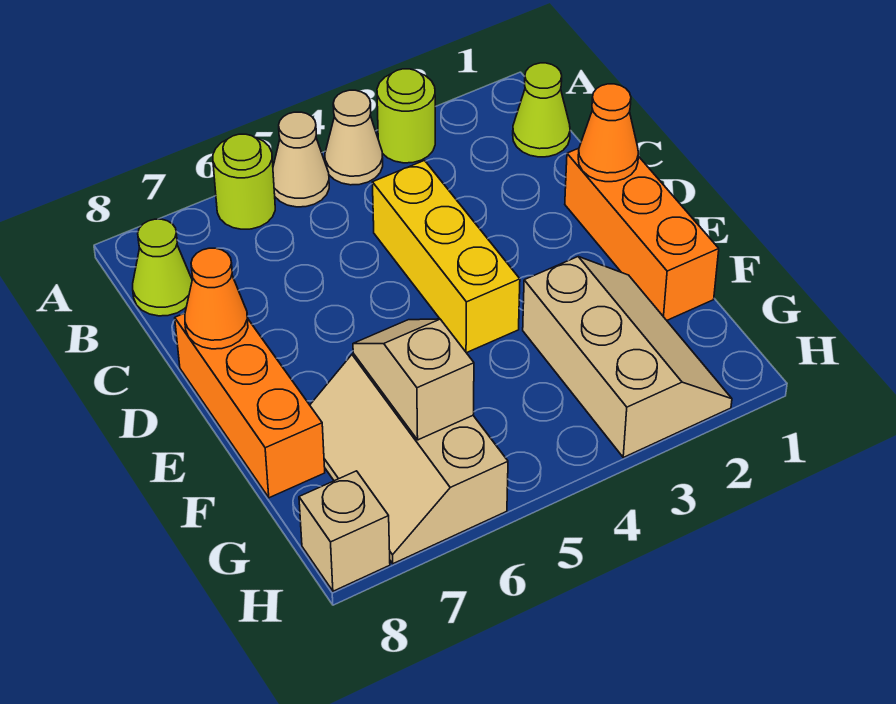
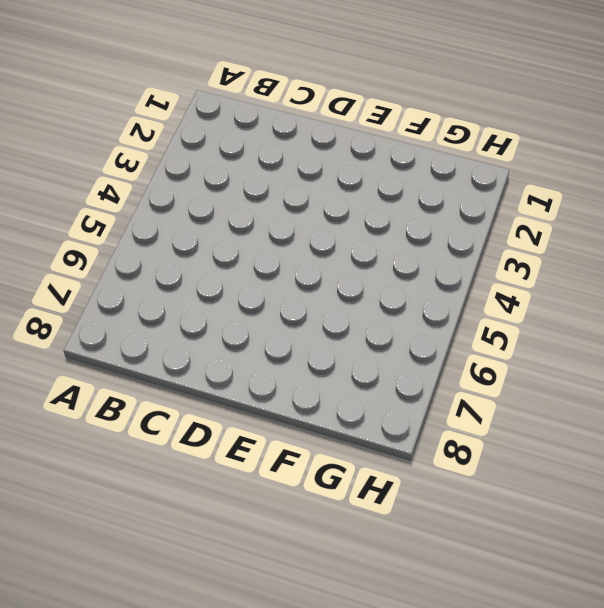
none -> lime round brick A3 level 1
none -> tan cone A4 level 1
none -> tan cone A5 level 1

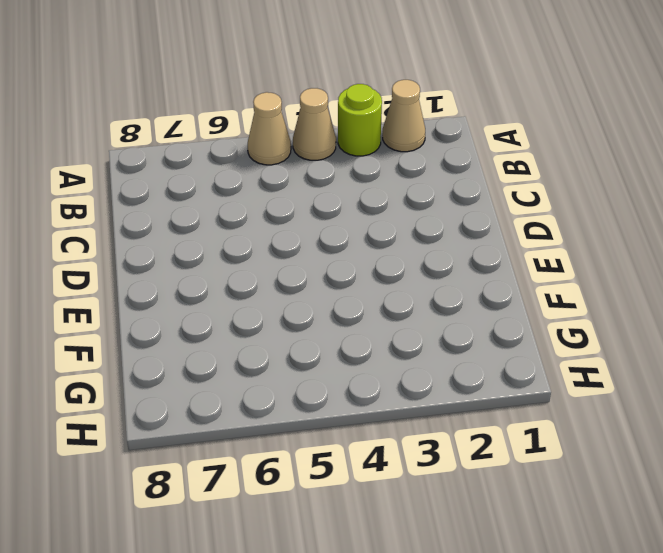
tan cone A2 level 1 -> none
none -> lime round brick A6 level 1
none -> lime cone B1 level 1
none -> lime cone B8 level 1

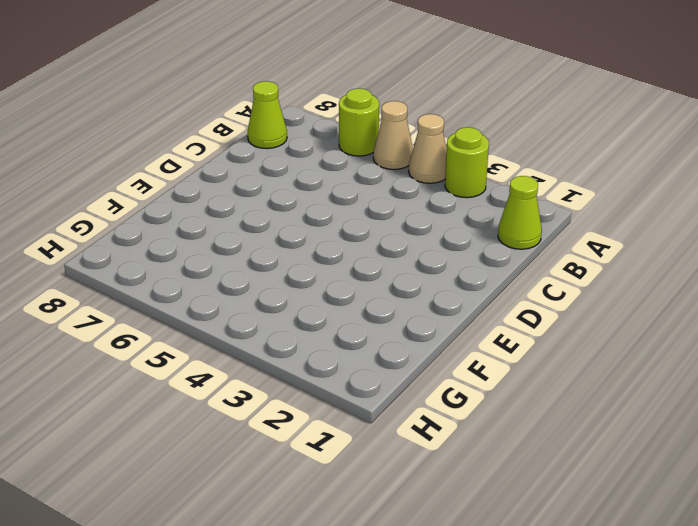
none -> yellow brick C4:E4 level 1
none -> orange brick D1:F1 level 1
none -> orange brick D8:F8 level 1

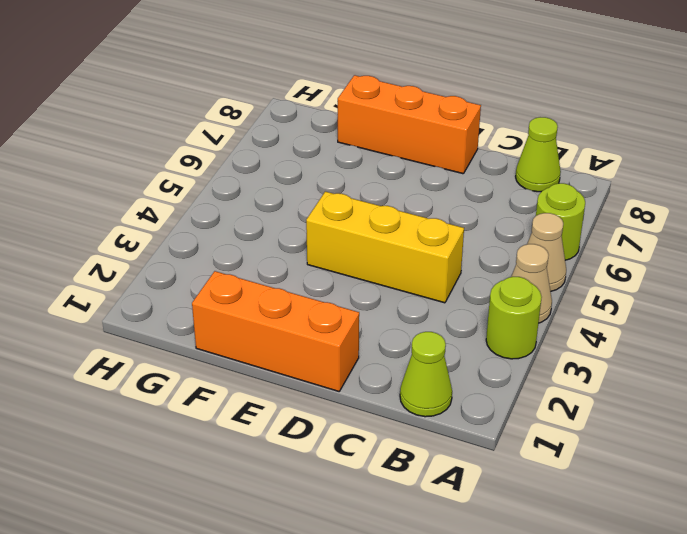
none -> tan slope F2:H3 level 1 top 3
none -> tan slope F6:H7 level 1 top 6
none -> tan brick H8 level 1

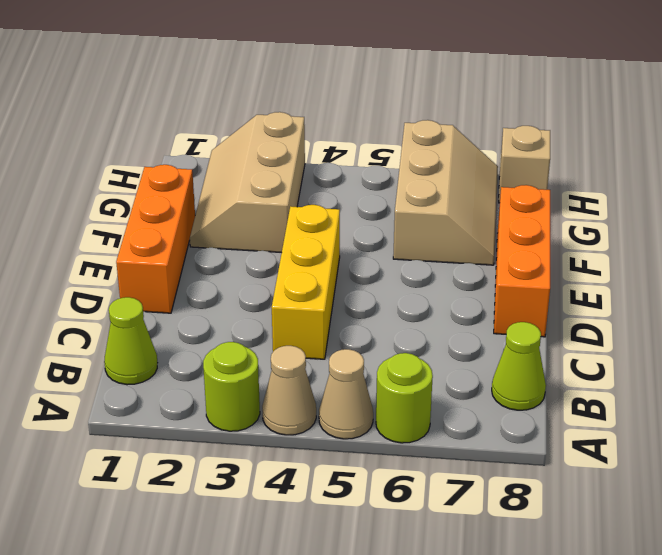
none -> orange cone D1 level 2
none -> orange cone D8 level 2
none -> tan slope F6:G6 level 2 top G

